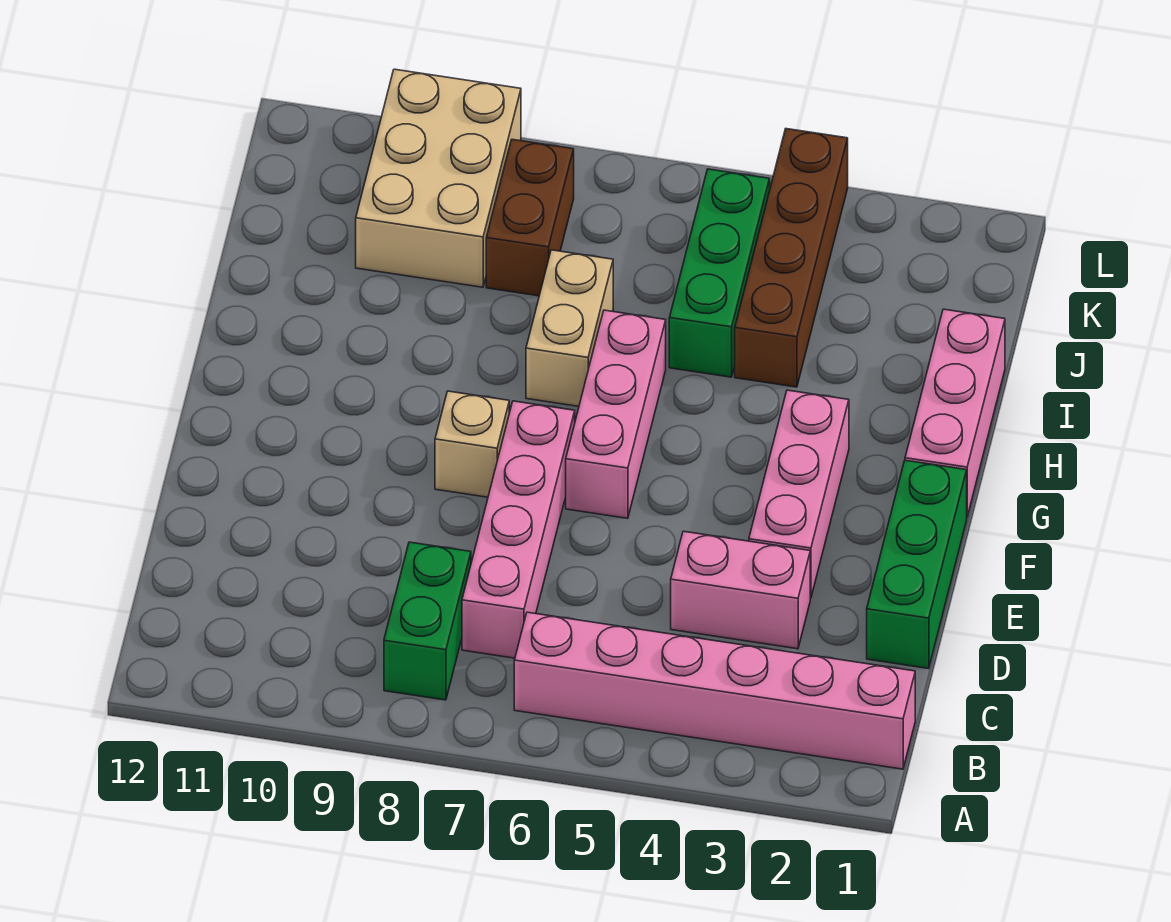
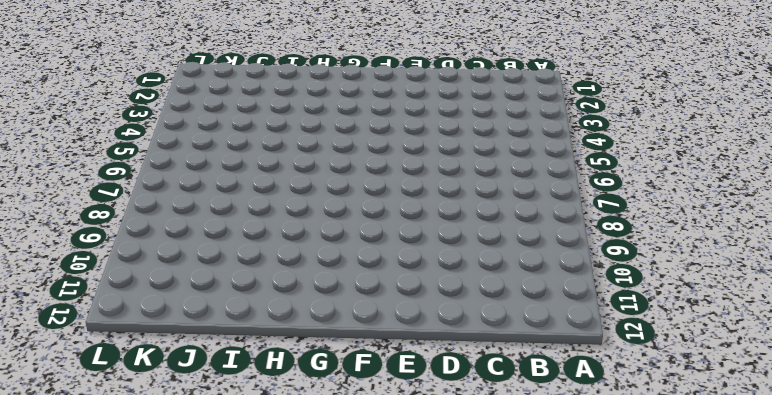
none -> pink brick B1:B6 level 1
none -> green brick B8:C8 level 1
none -> pink brick C7:F7 level 1

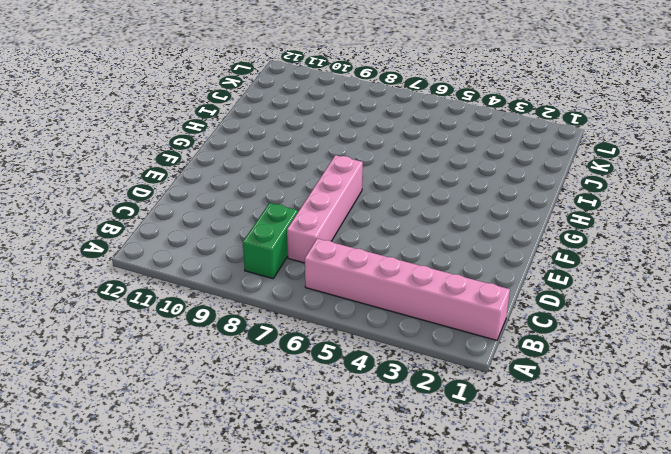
none -> green brick D1:F1 level 1
none -> pink brick D3:D4 level 1
none -> pink brick E3:G3 level 1

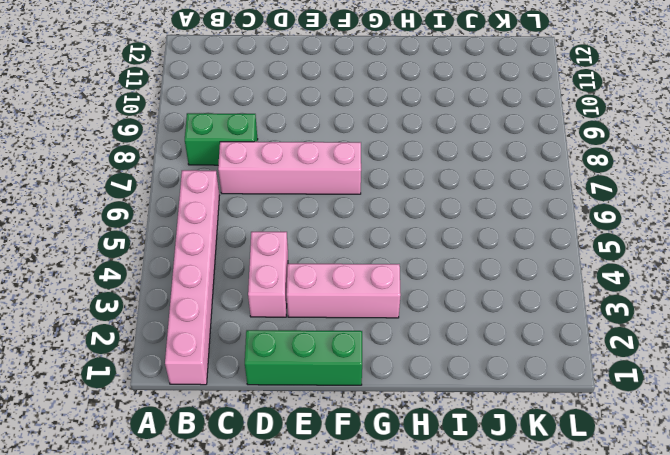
none -> pink brick F6:H6 level 1
none -> tan brick F8 level 1
none -> pink brick G1:I1 level 1

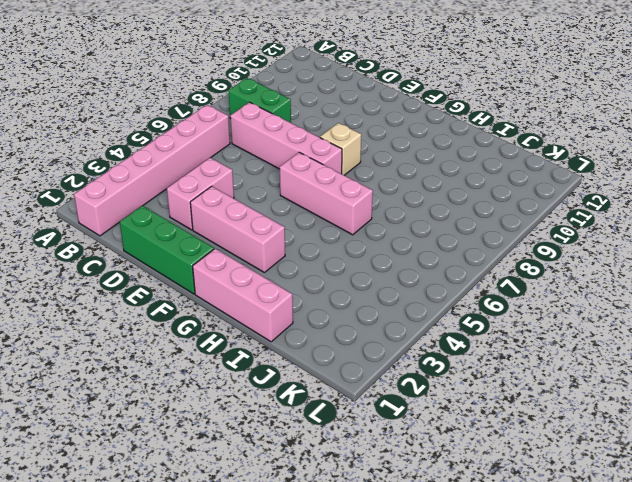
none -> tan brick H7:I7 level 1
none -> brown brick I4:L4 level 1
none -> green brick I5:K5 level 1

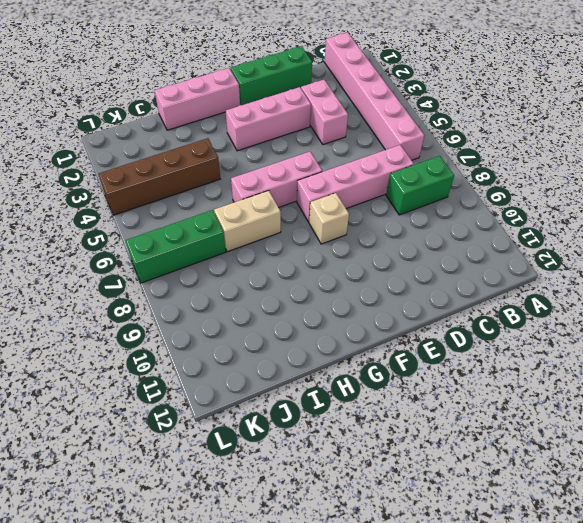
green brick J7:L7 level 1 -> green brick I5:K5 level 1
none -> brown brick J8:K8 level 1
none -> tan brick J9:L10 level 1

